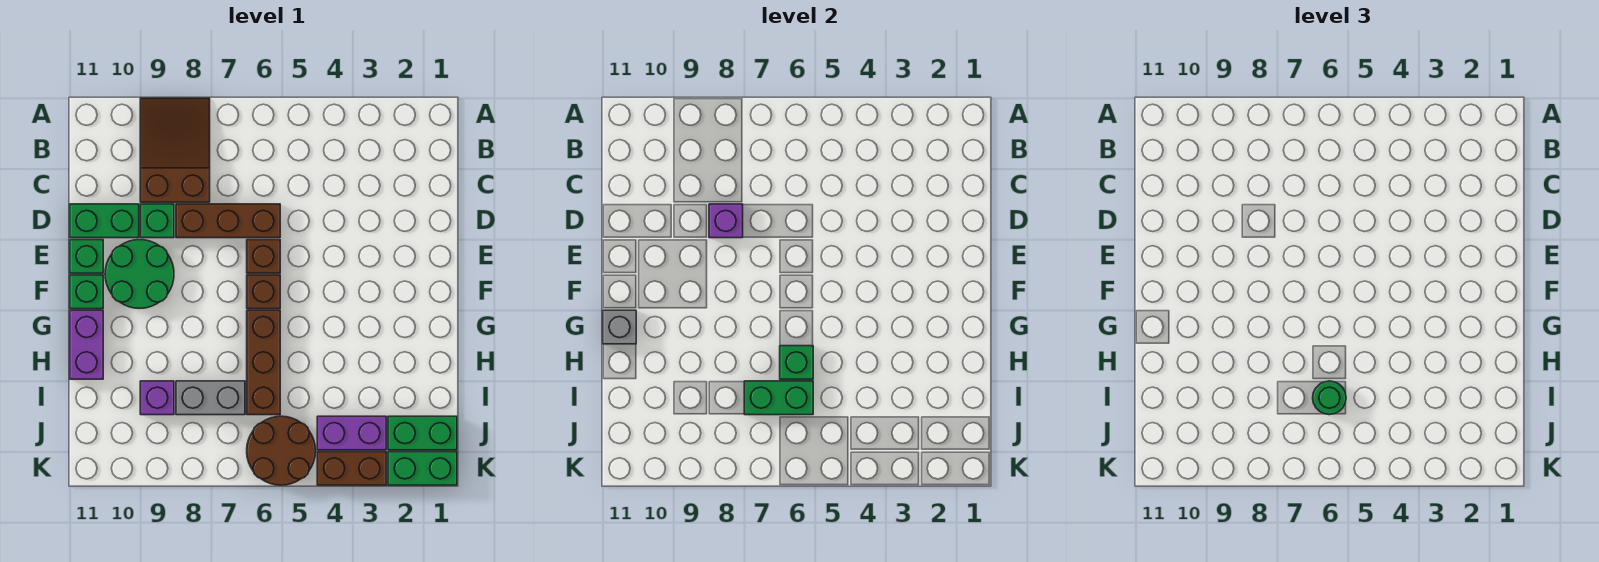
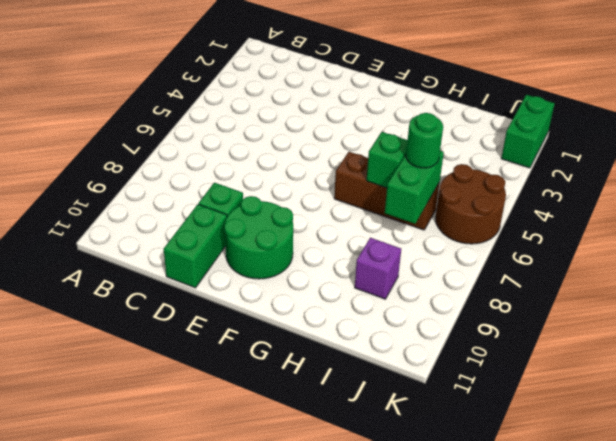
none -> brown slope A8:C9 level 1 top C
none -> brown brick D6:D8 level 1
none -> brown brick E6 level 1

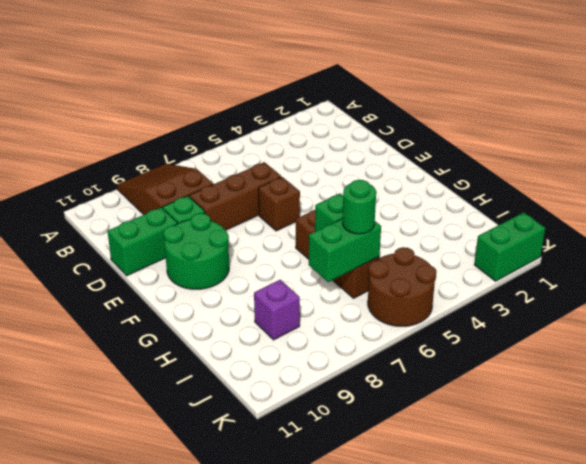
none -> green brick E11 level 1
none -> brown brick F6 level 1
none -> green brick F11 level 1

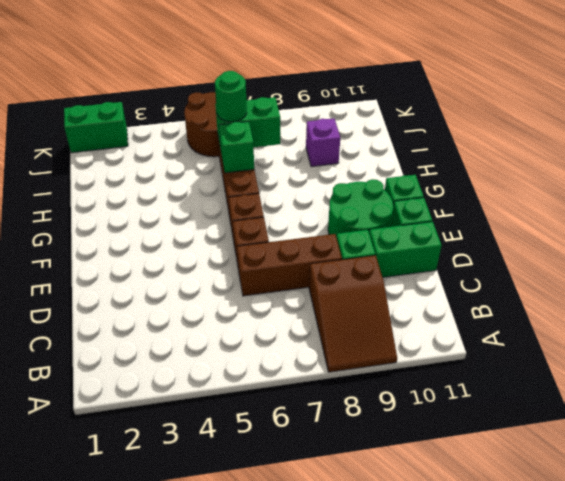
none -> purple brick G11:H11 level 1
none -> grey brick I7:I8 level 1
none -> green brick J1:J2 level 1

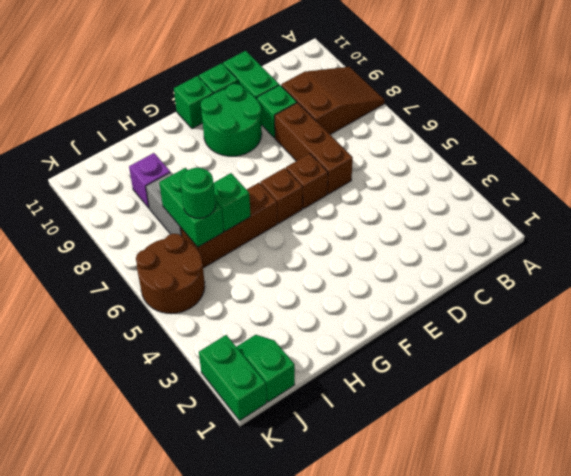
green slope J1:J2 level 1 top 1 -> green brick J1:J2 level 1
none -> purple brick G11:H11 level 1
none -> purple brick J3:J4 level 1
none -> brown brick K3:K4 level 1

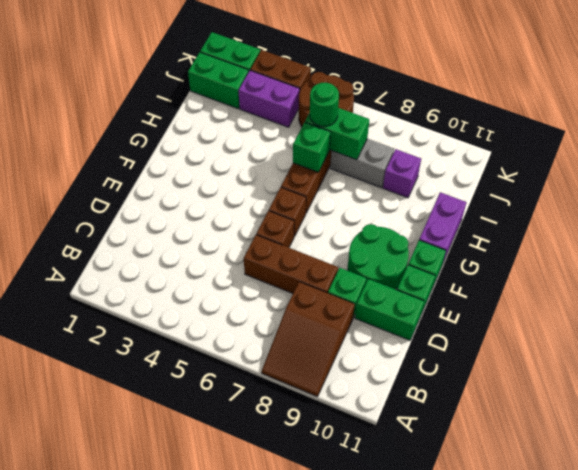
none -> purple brick D8 level 2
none -> grey brick G11 level 2

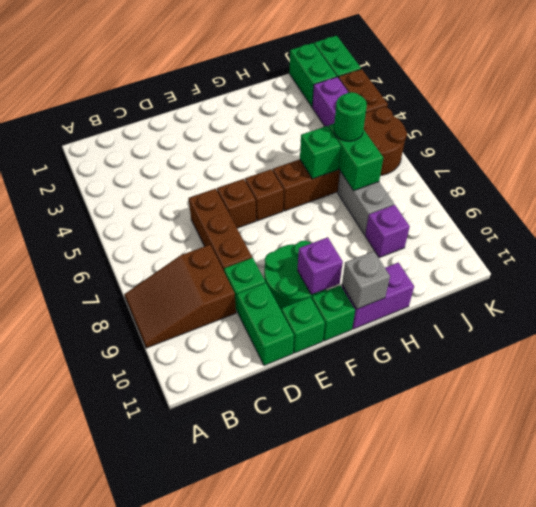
purple brick F10 level 2 -> purple brick D8 level 2

